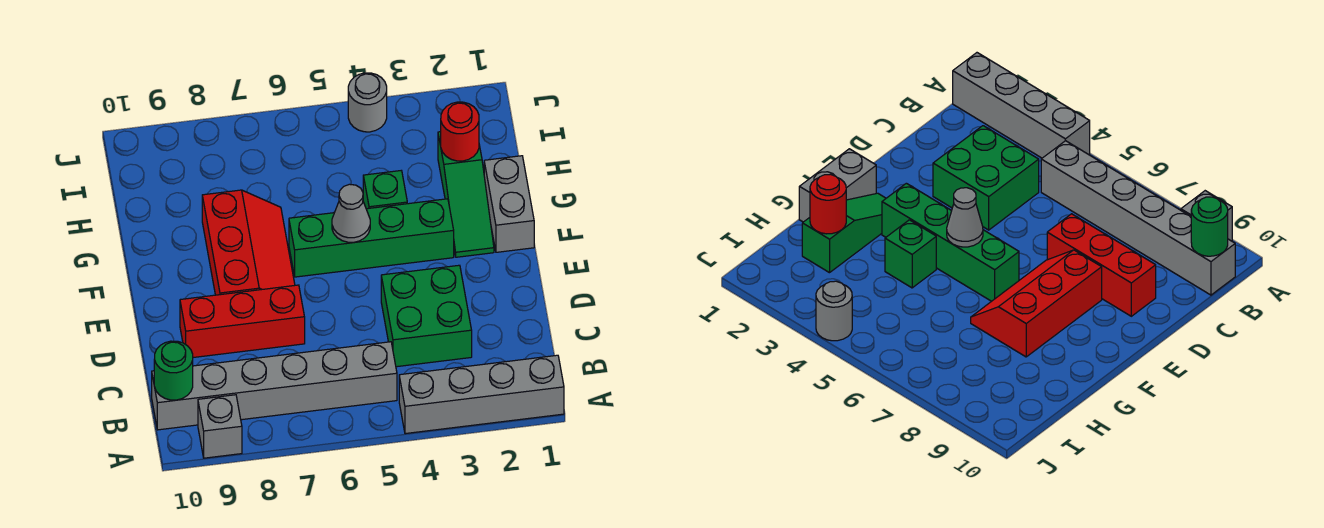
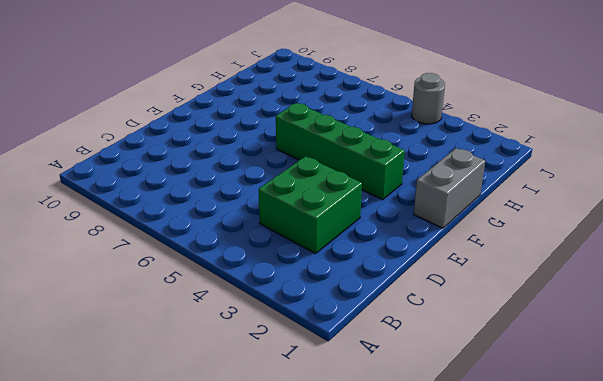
none -> grey brick A1:A4 level 1
none -> grey brick A9 level 1
none -> grey brick B5:B10 level 1

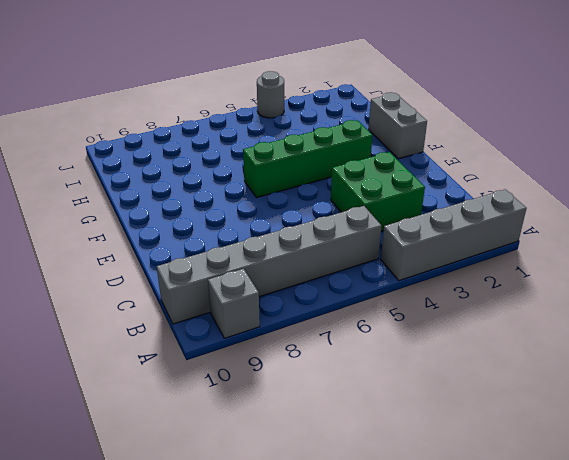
none -> red brick D7:D9 level 1
none -> red slope E7:G8 level 1 top 8
none -> green slope F2:H2 level 1 top H

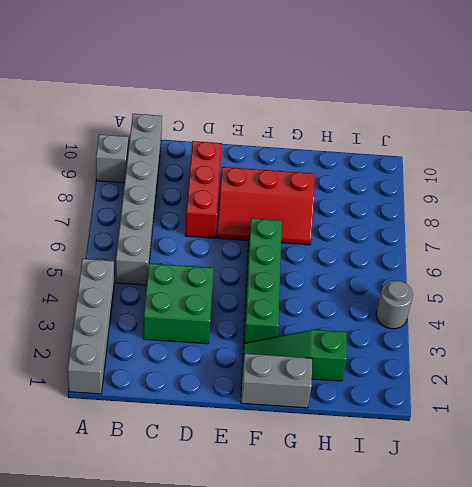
none -> green brick G4 level 1
none -> green round brick B10 level 2
none -> grey cone F5 level 2

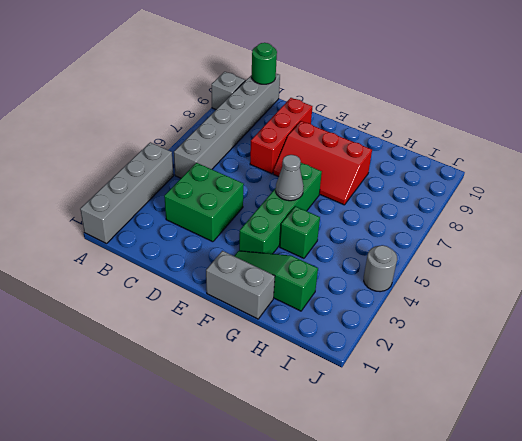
none -> red round brick H2 level 2

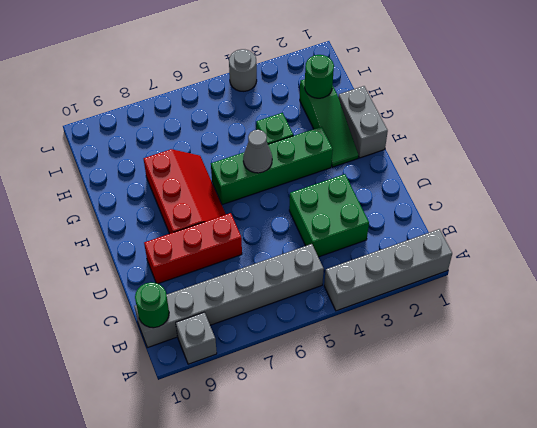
green round brick H2 level 2 -> red round brick H2 level 2

